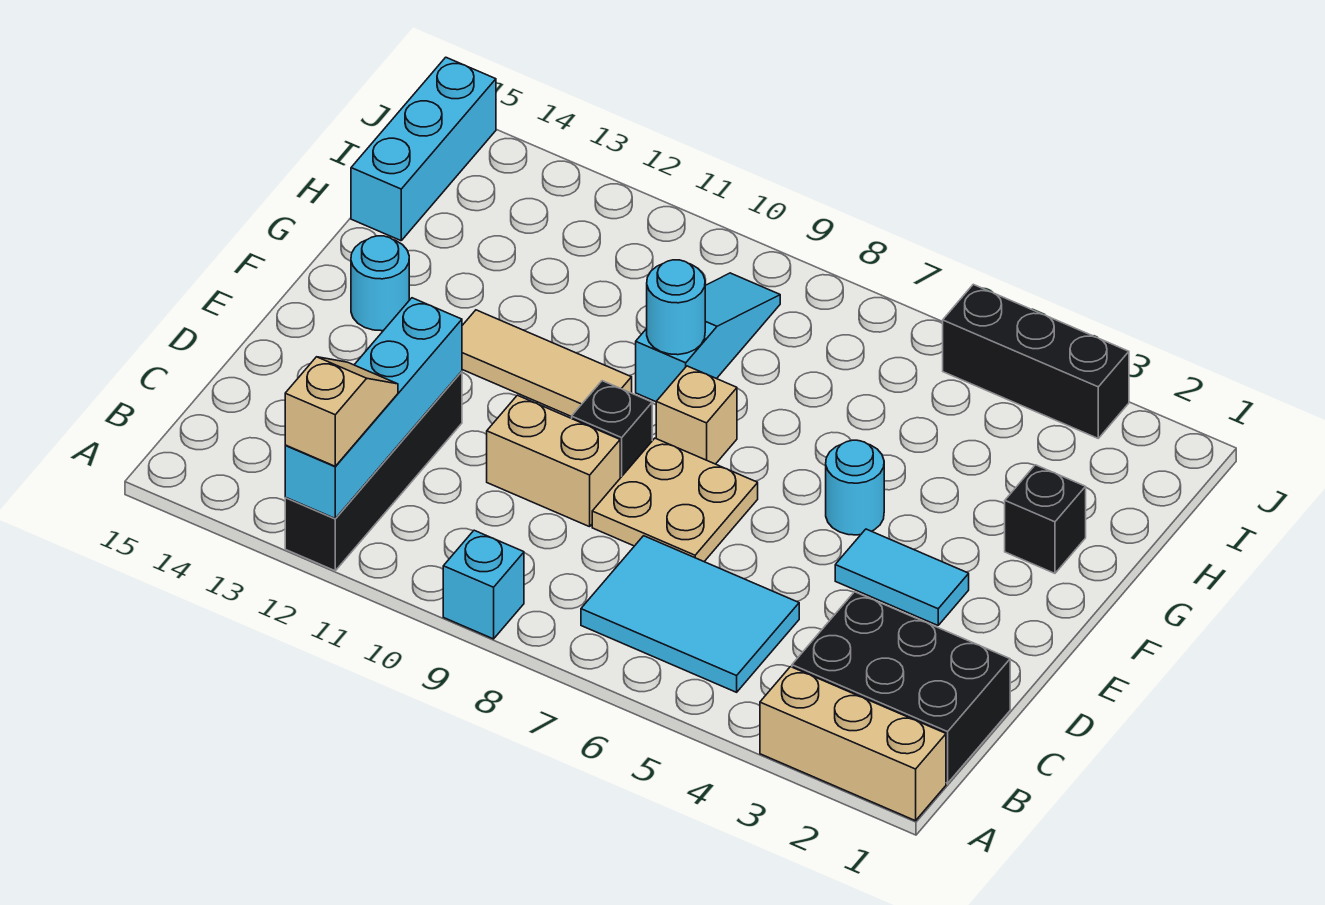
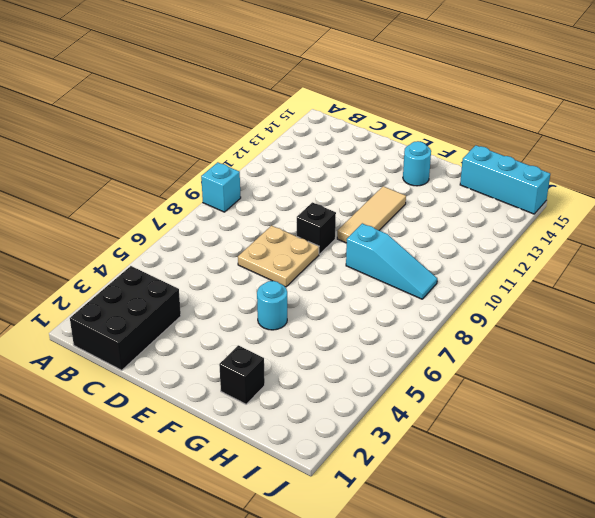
none -> tan brick A1:A3 level 1
none -> black brick A12:D12 level 1
none -> cyan tile B5:C7 level 1

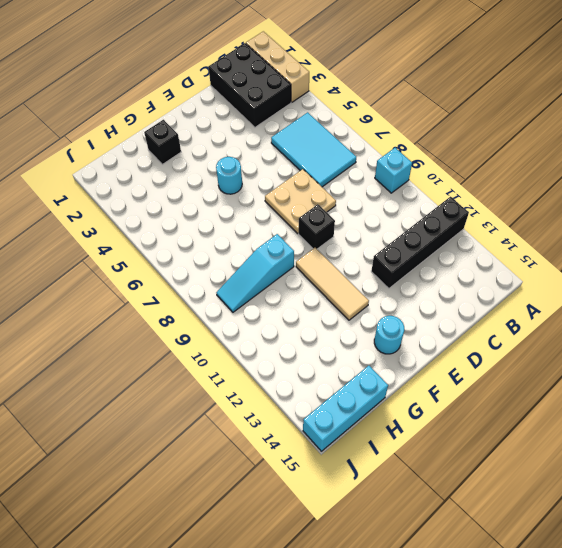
none -> tan brick D9:D10 level 1
none -> cyan tile E3:E4 level 1
none -> tan brick F8 level 1

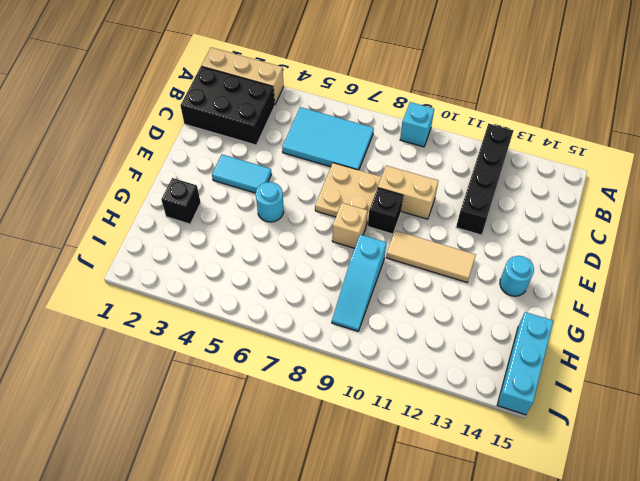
none -> black brick J3:J5 level 1
none -> cyan brick A12:D12 level 2
none -> cyan round brick G9 level 2

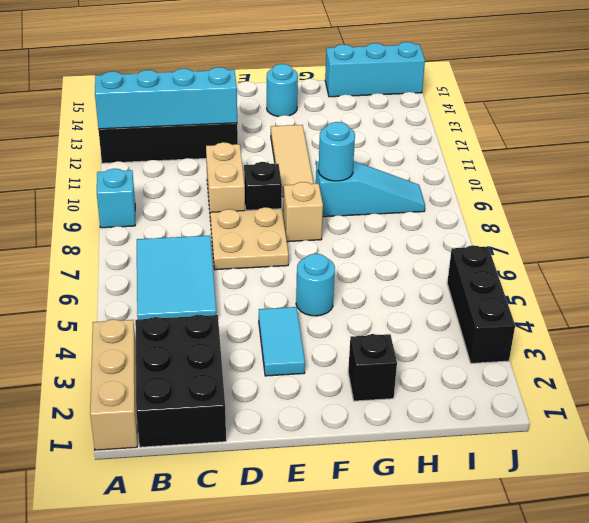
none -> tan slope A12:B12 level 3 top A

